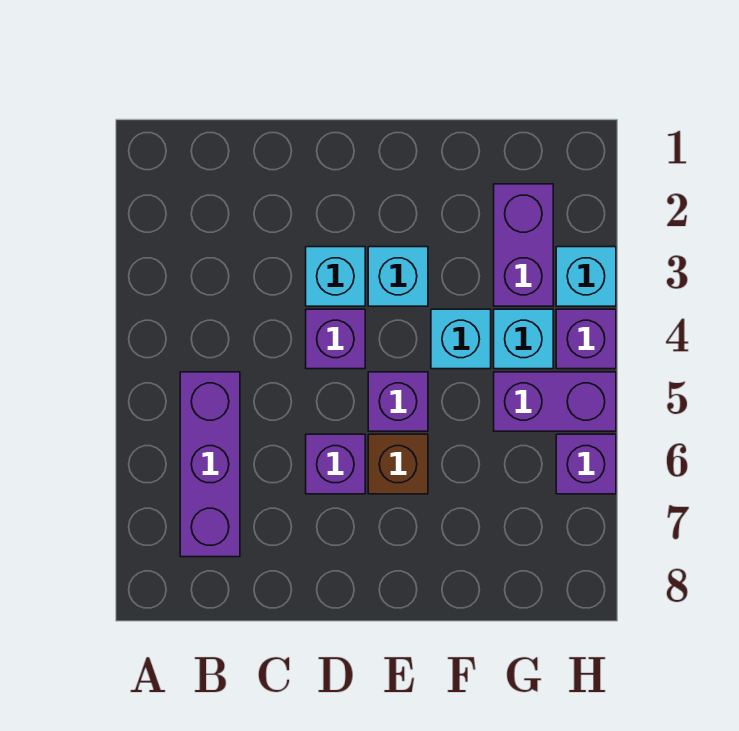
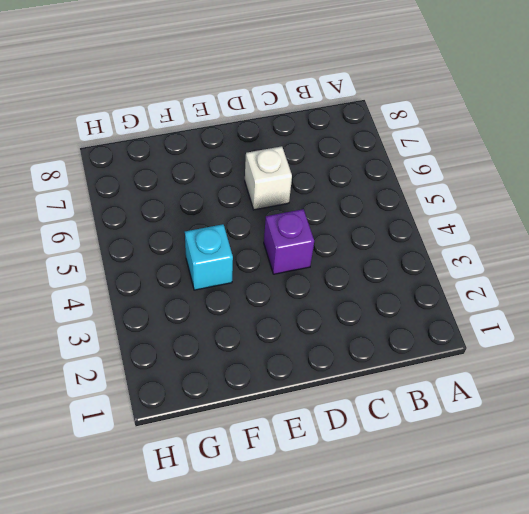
white brick D6 level 1 -> purple brick D6 level 1
none -> purple brick B5:B7 level 1
none -> cyan brick D3 level 1
none -> cyan brick E3 level 1

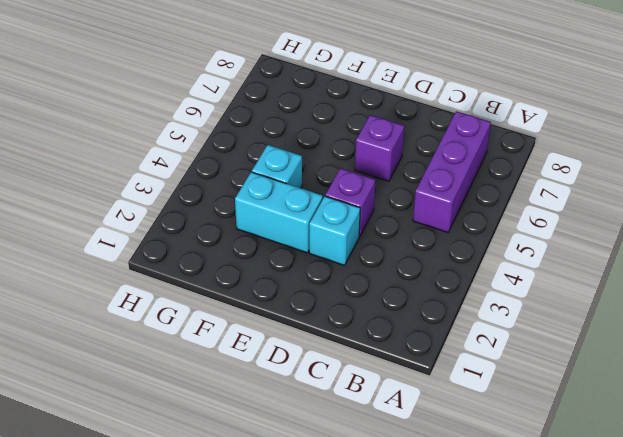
cyan brick E3:F3 level 1 -> cyan brick E3 level 1
none -> purple brick E5 level 1
none -> brown brick E6 level 1
none -> purple brick G2:G3 level 1

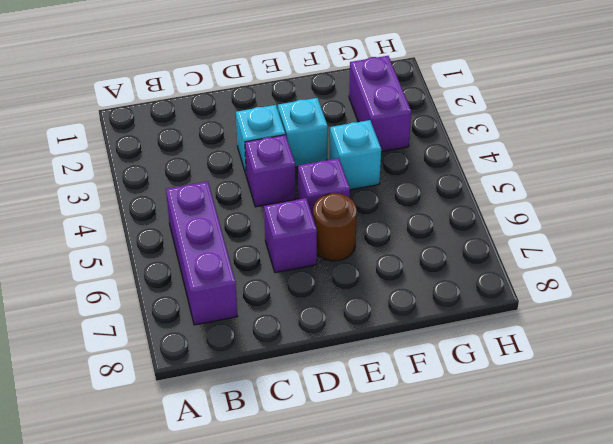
brown round brick E6 level 1 -> brown brick E6 level 1
none -> cyan brick G4 level 1
none -> purple brick G5:H5 level 1
none -> cyan brick H3 level 1

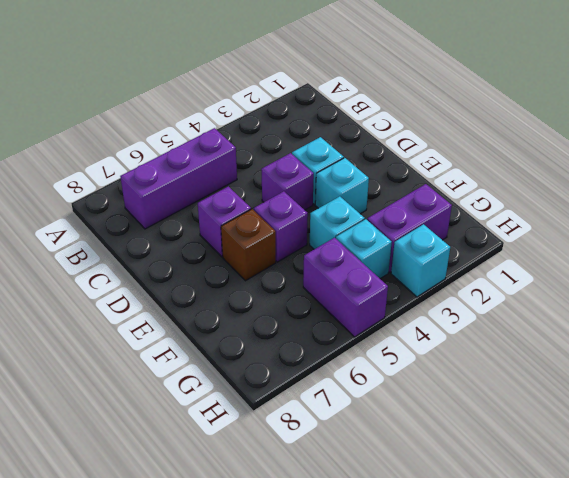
none -> purple brick H4 level 1
none -> purple brick H6 level 1

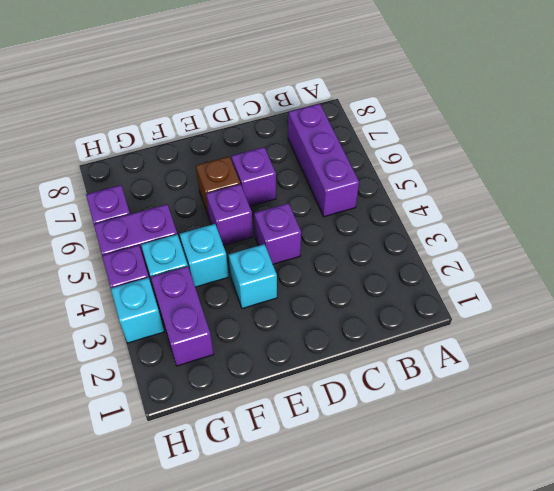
none -> cyan brick D3 level 1

